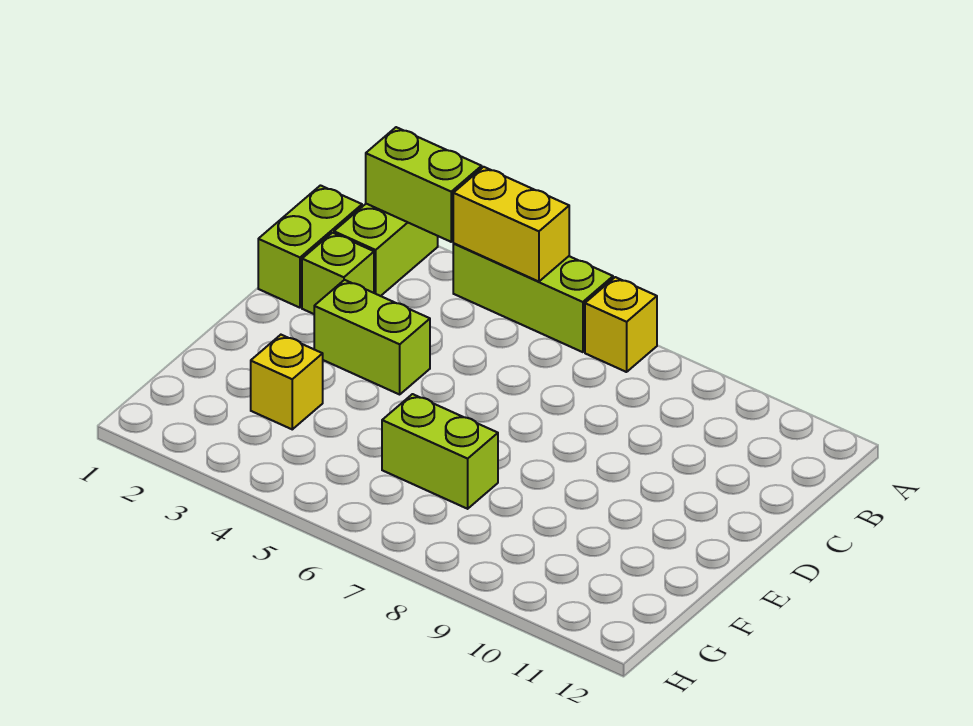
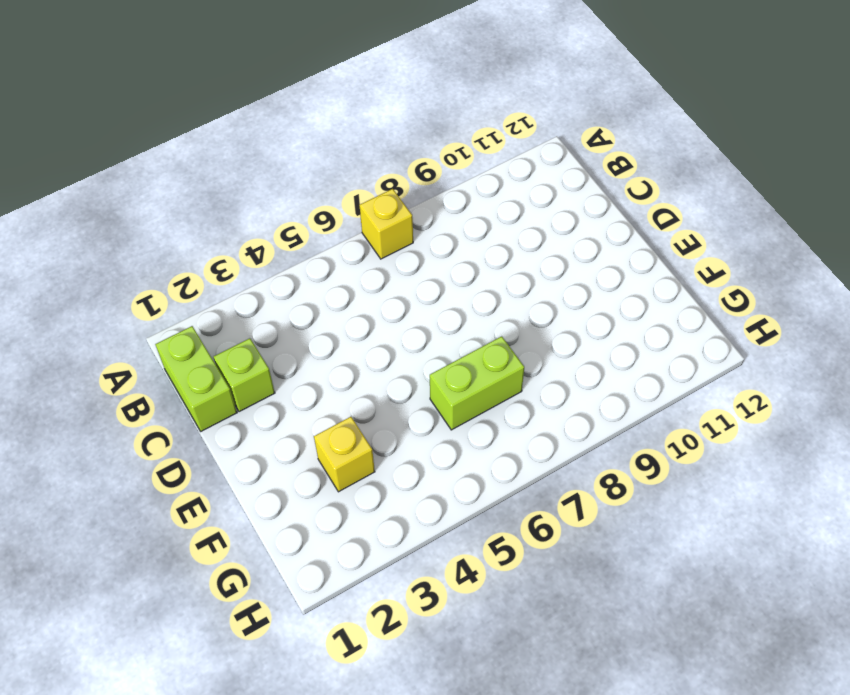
none -> lime brick A2:B2 level 1
none -> lime brick A4:A6 level 1

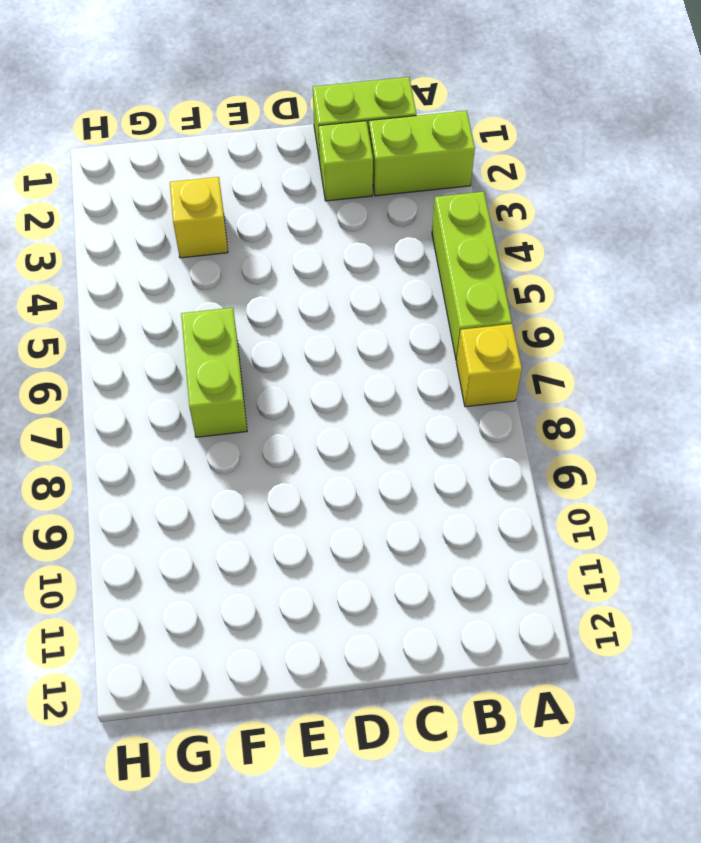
none -> lime brick D3:D4 level 1
none -> lime brick A2:A3 level 2

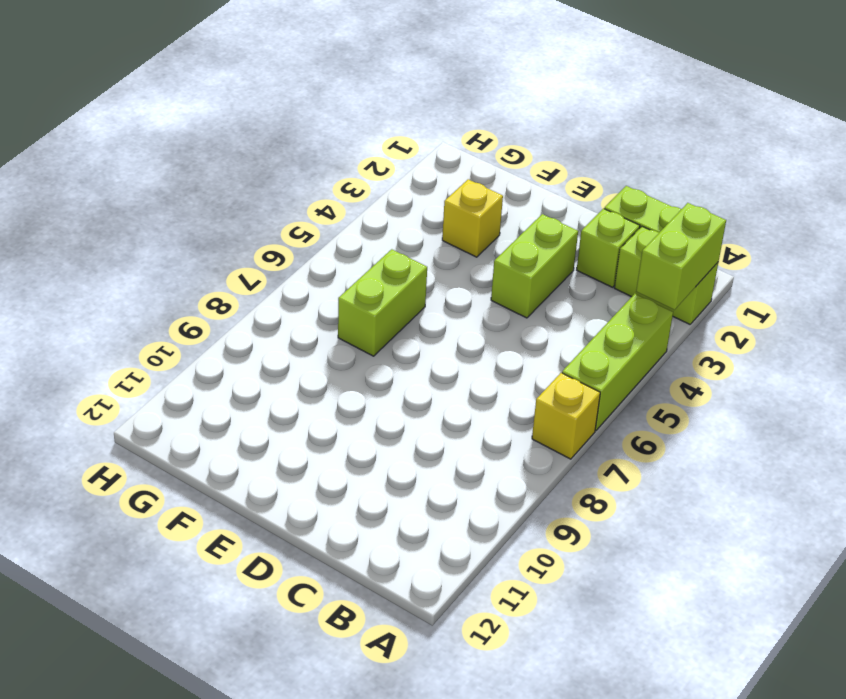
none -> yellow brick A4:A5 level 2

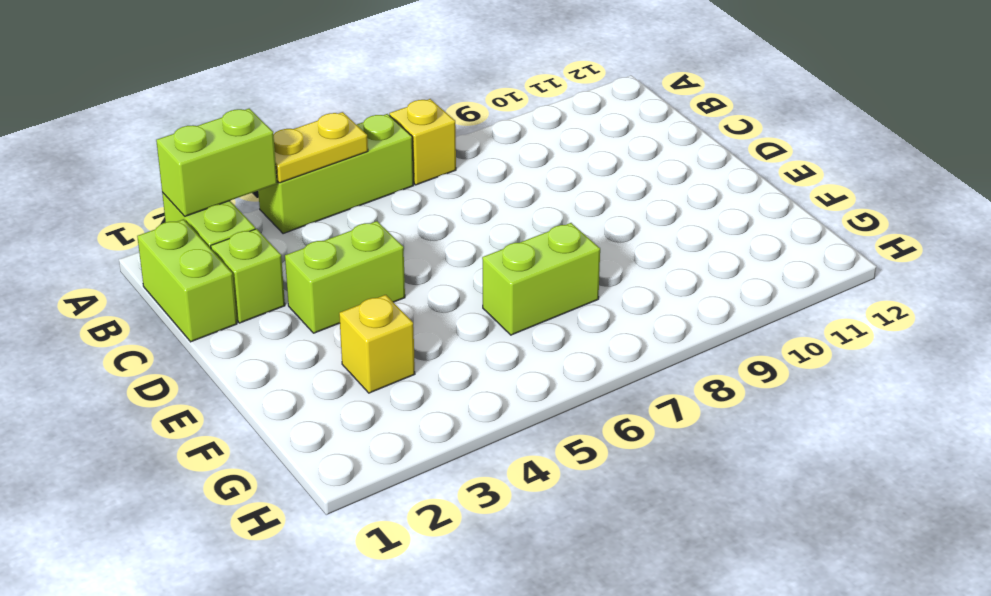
yellow plate A4:A5 level 2 -> yellow brick A4:A5 level 2

